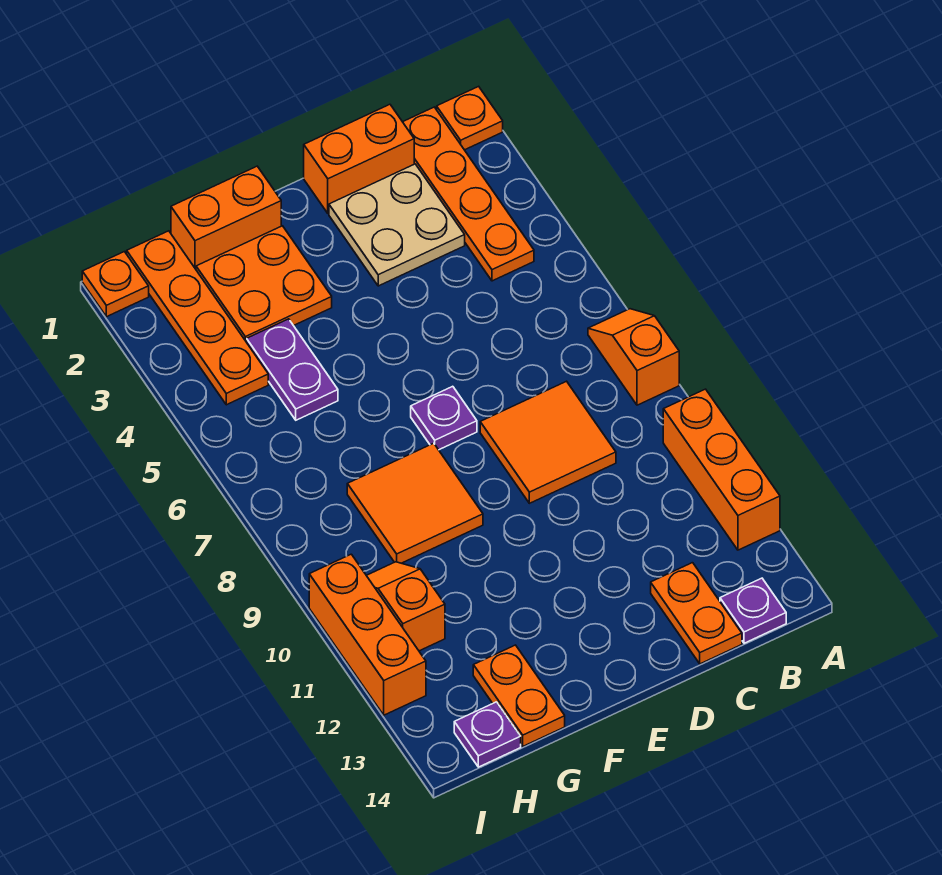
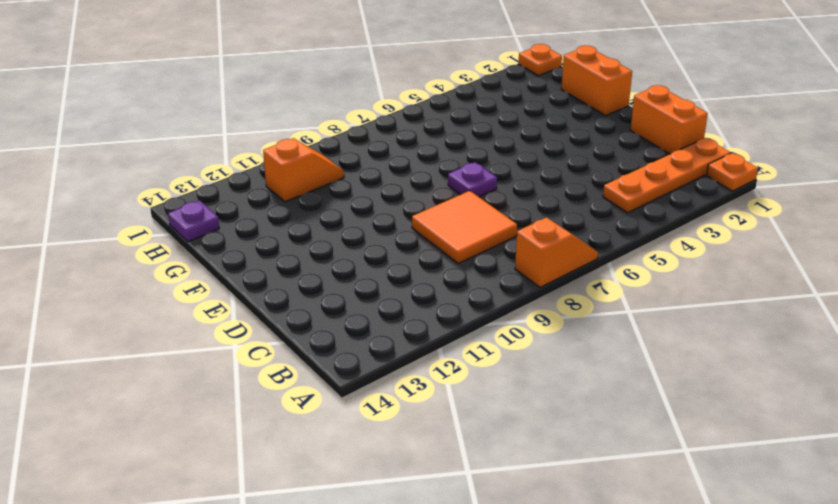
none -> orange brick A10:A12 level 1
none -> purple plate B14 level 1
none -> tan plate C2:D3 level 1

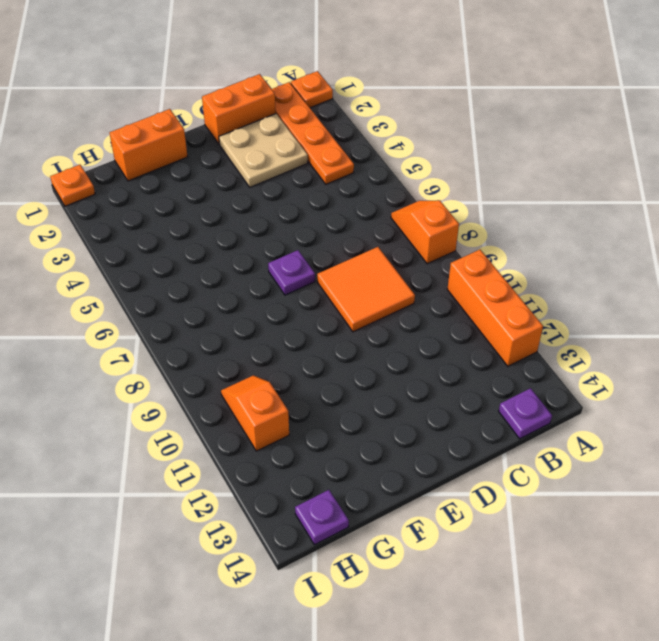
none -> orange plate C13:C14 level 1
none -> orange plate F2:G3 level 1
none -> orange tile F8:G9 level 1

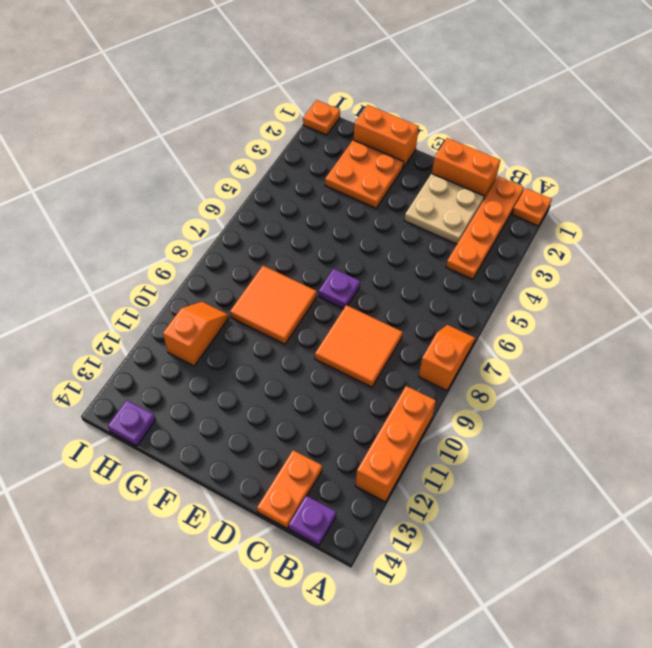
none -> purple plate G4:G5 level 1
none -> orange plate G13:G14 level 1
none -> orange plate H1:H4 level 1

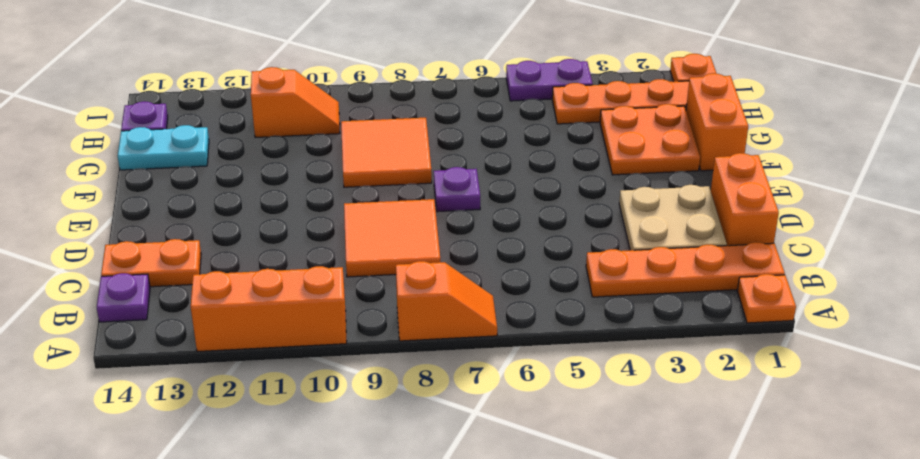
cyan plate G13:G14 level 1 -> orange plate G13:G14 level 1
purple plate I4:I5 level 1 -> purple plate G4:G5 level 1
none -> orange brick I10:I12 level 1

